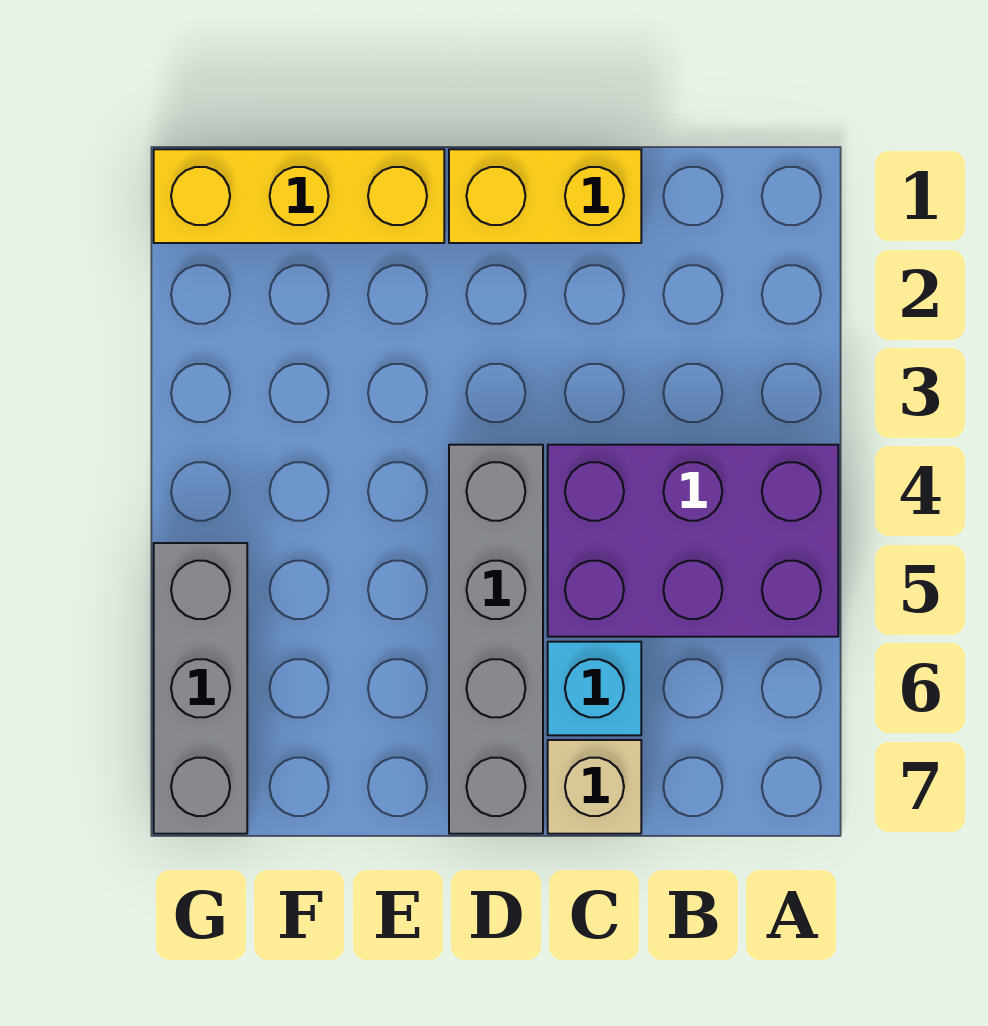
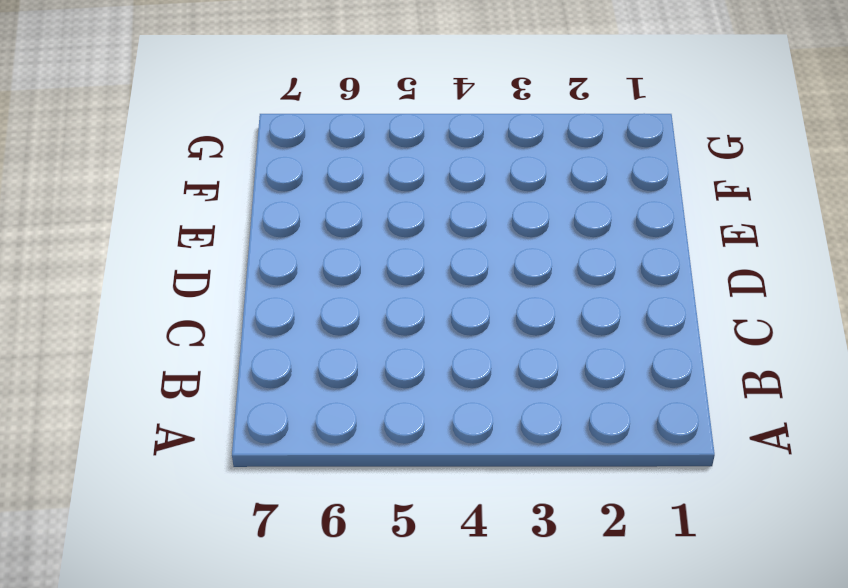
none -> purple brick A4:C5 level 1
none -> yellow brick C1:D1 level 1

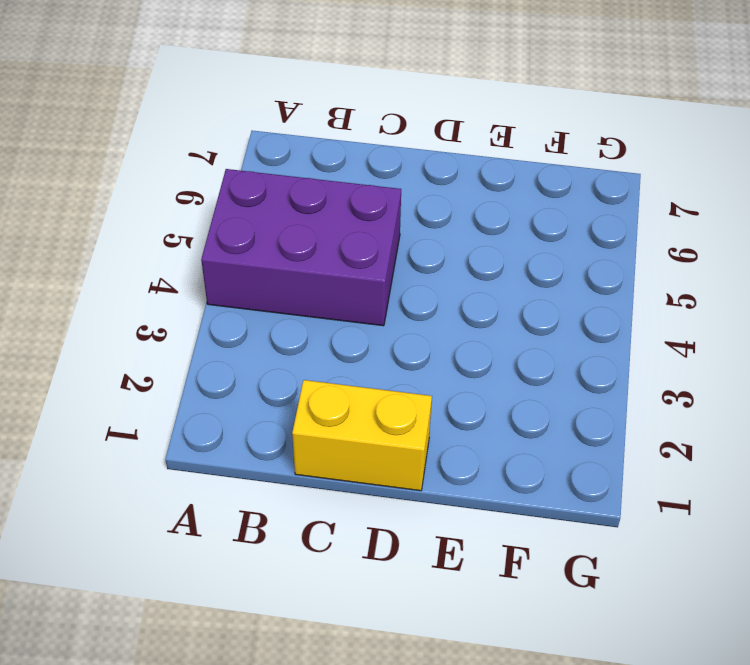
none -> cyan brick C6 level 1
none -> tan brick C7 level 1

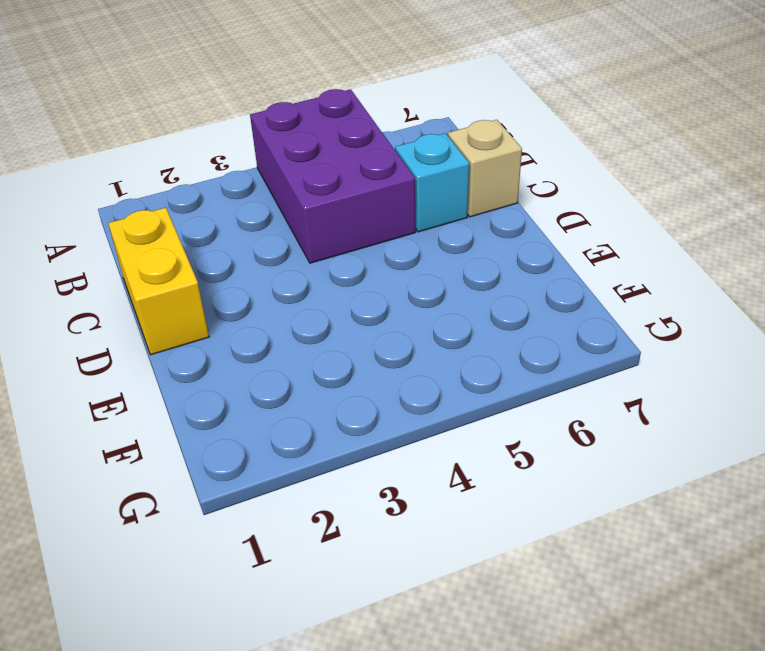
none -> grey brick D4:D7 level 1
none -> yellow brick E1:G1 level 1

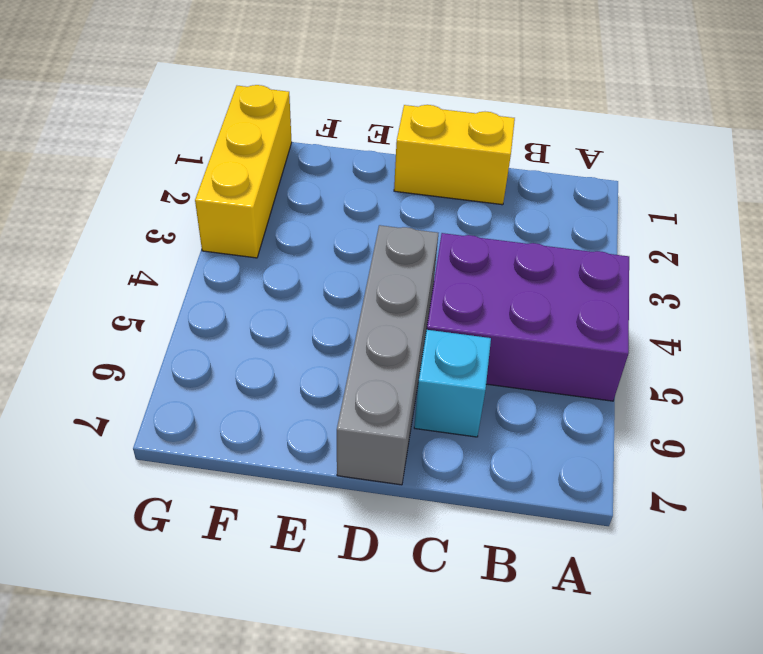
yellow brick G1:G3 level 1 -> yellow brick E1:G1 level 1
none -> tan brick C7 level 1
none -> grey brick G5:G7 level 1

